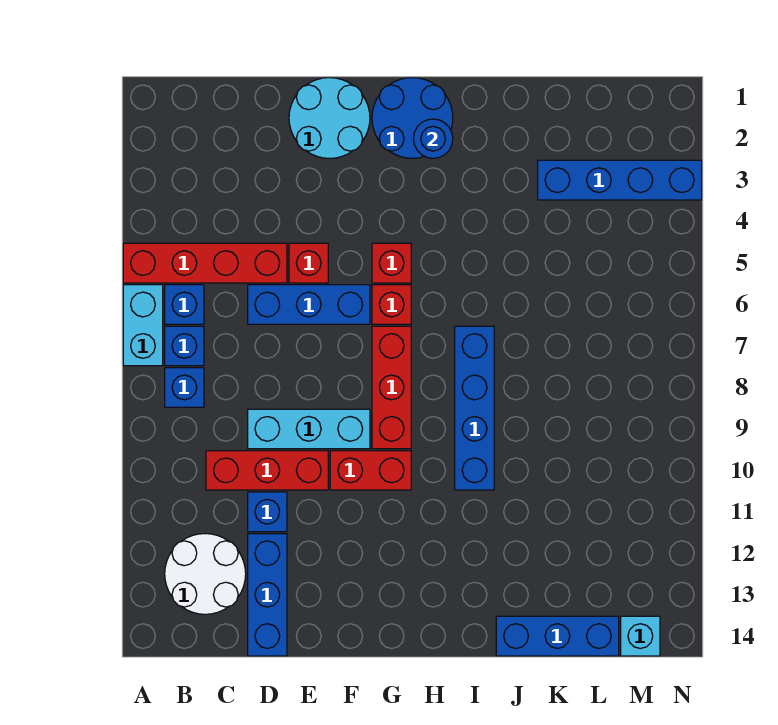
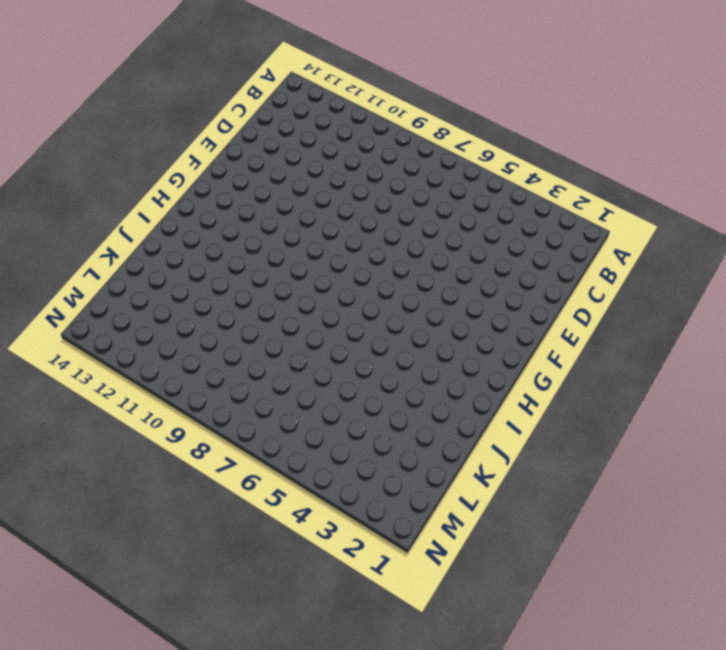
none -> red brick A5:D5 level 1
none -> cyan brick A6:A7 level 1
none -> blue brick B6 level 1

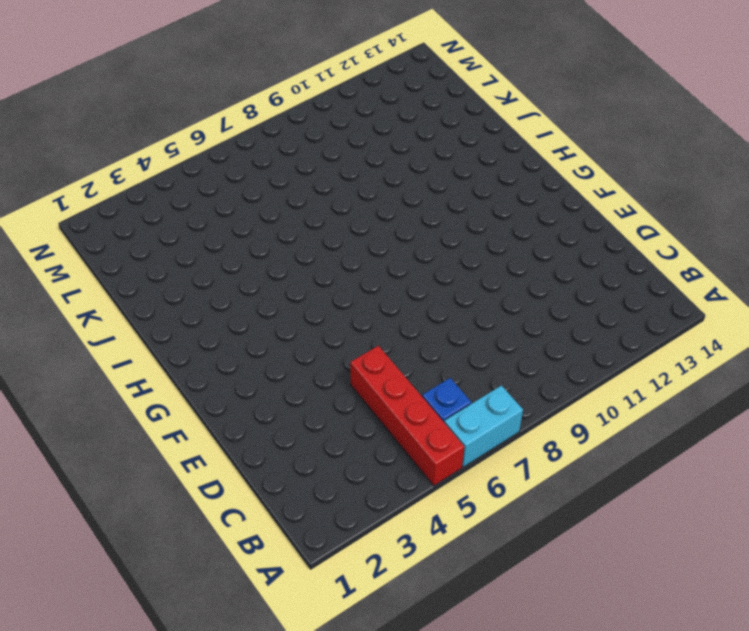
none -> blue brick B7 level 1
none -> blue brick B8 level 1
none -> white round brick B12:C13 level 1

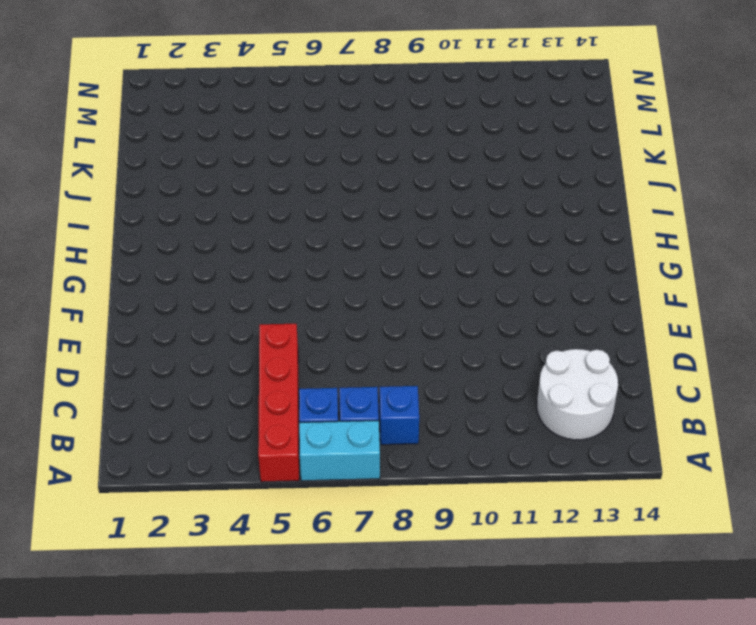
none -> red brick C10:E10 level 1
none -> blue brick D6:F6 level 1
none -> cyan brick D9:F9 level 1

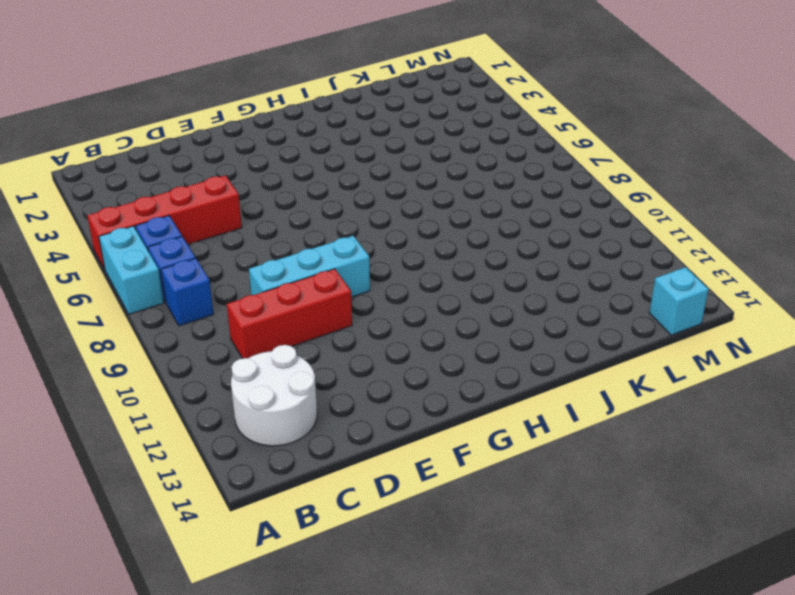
none -> blue brick D6:F6 level 1
none -> blue brick D11 level 1
none -> blue brick D12:D14 level 1

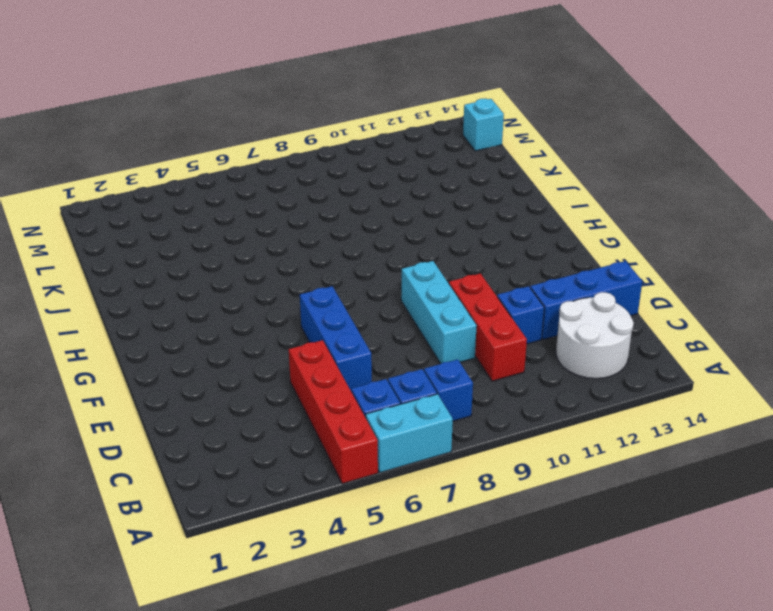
none -> cyan round brick E1:F2 level 1
none -> red brick E5 level 1
none -> red brick F10:G10 level 1

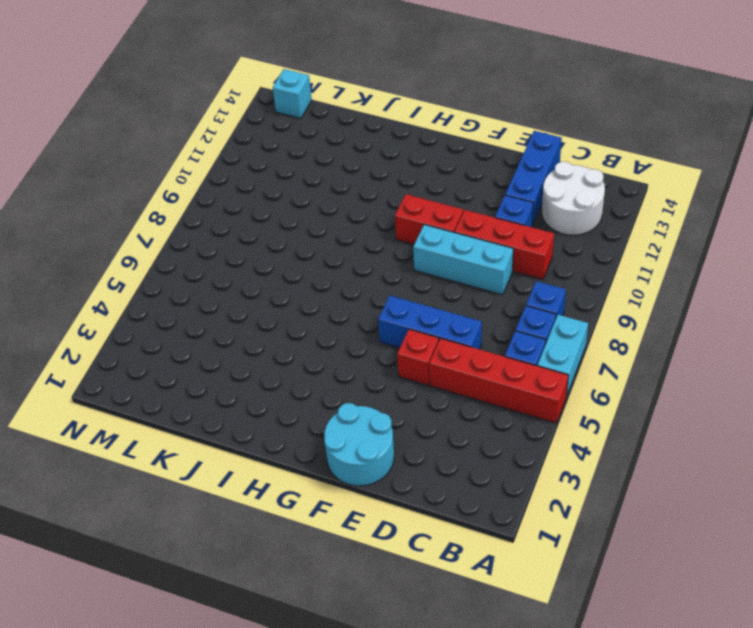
none -> blue round brick G1:H2 level 1
none -> red brick G5 level 1
none -> red brick G6 level 1

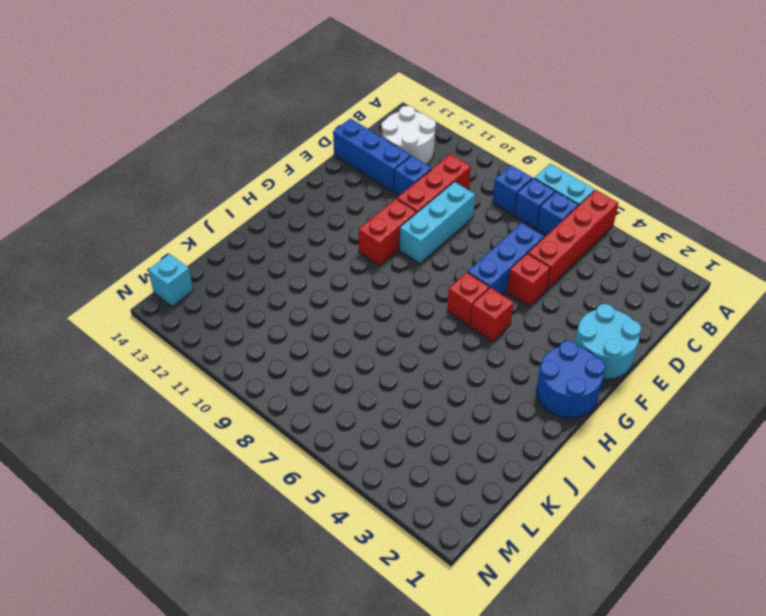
none -> red brick G7:G9 level 1
none -> blue brick I7:I10 level 1
none -> blue brick J14:L14 level 1

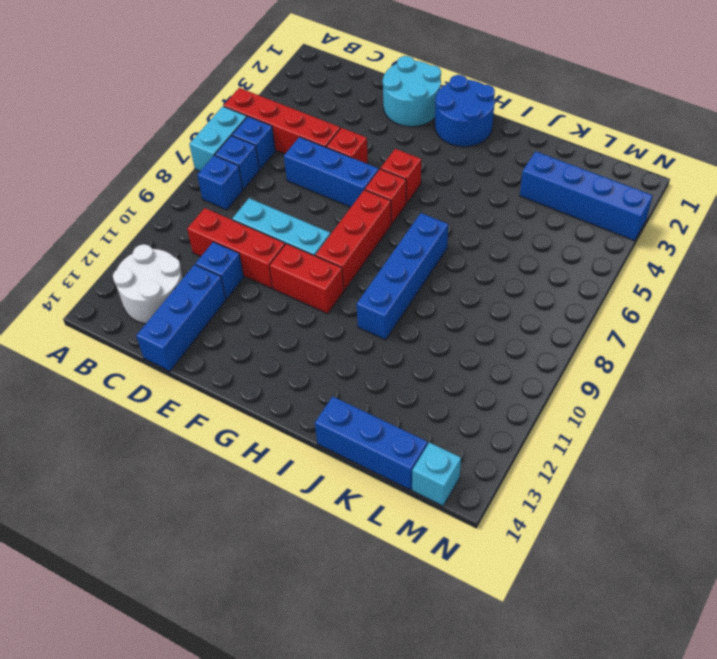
none -> blue round brick H2 level 2

